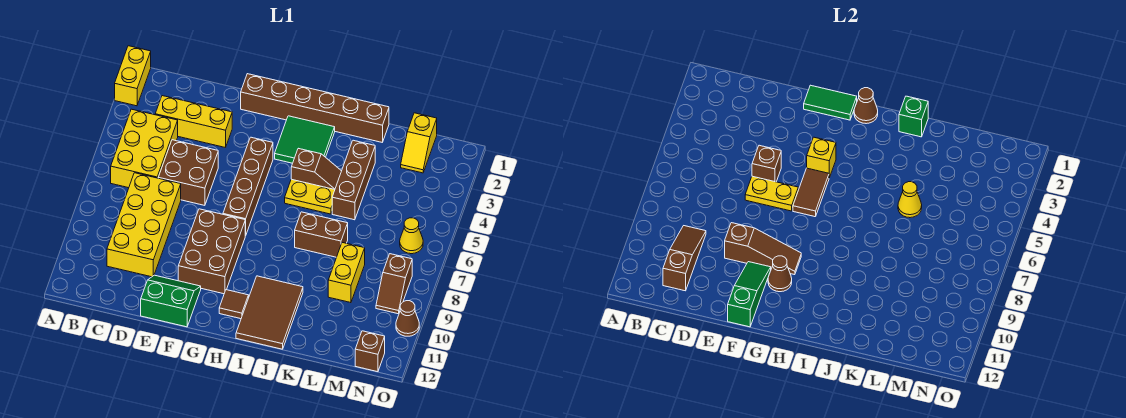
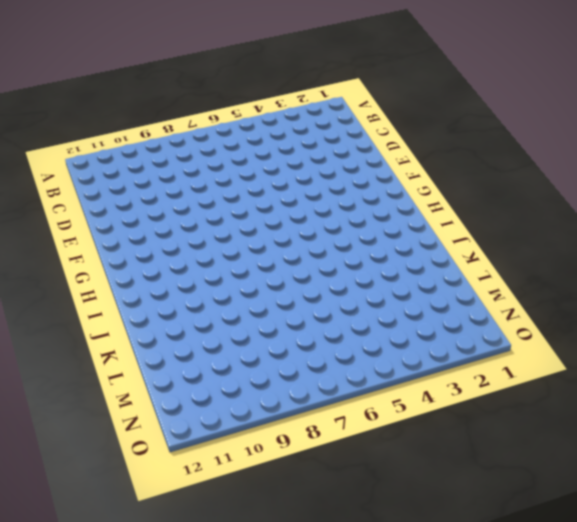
none -> yellow brick A1:A2 level 1
none -> yellow brick B4:C6 level 1
none -> yellow brick C3:E3 level 1
none -> yellow brick C7:D10 level 1

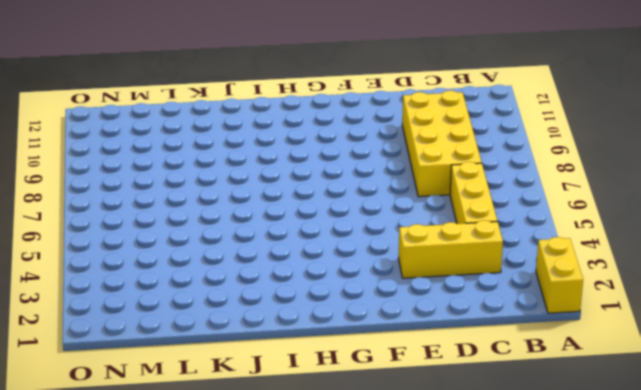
yellow brick C4:C6 level 1 -> yellow brick B4:C6 level 1
none -> brown brick D5:E6 level 1
none -> green slope E11:F12 level 1 top 12
none -> brown brick F1:K1 level 1
none -> brown brick F8:G10 level 1

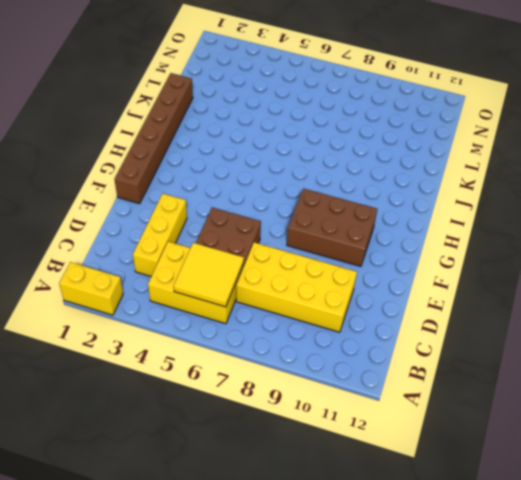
yellow tile B5:C6 level 2 -> none
none -> green slope E11:F12 level 1 top 12
none -> brown brick G4:G7 level 1
none -> green tile H2:I3 level 1
none -> brown tile H11 level 1

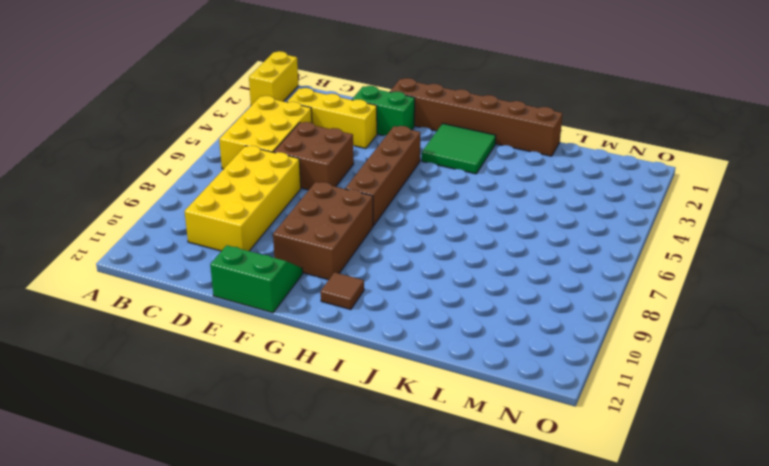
green brick E2:F2 level 1 -> none
none -> brown slope I4:J4 level 1 top I
none -> yellow plate I5:J5 level 1
none -> brown tile I10:J12 level 1
none -> brown brick J7:K7 level 1

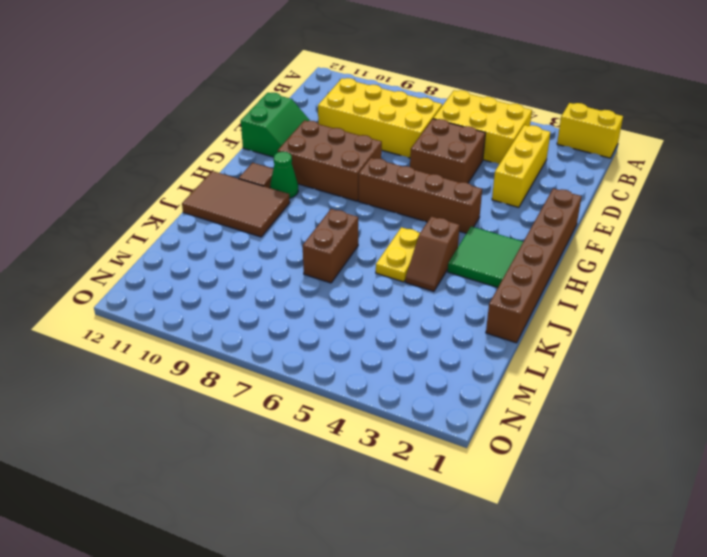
green cone H10 level 1 -> none
none -> brown brick K3:K5 level 1
none -> yellow brick L8:L9 level 1
none -> yellow slope M1:M2 level 1 top 1
none -> yellow cone N6 level 1

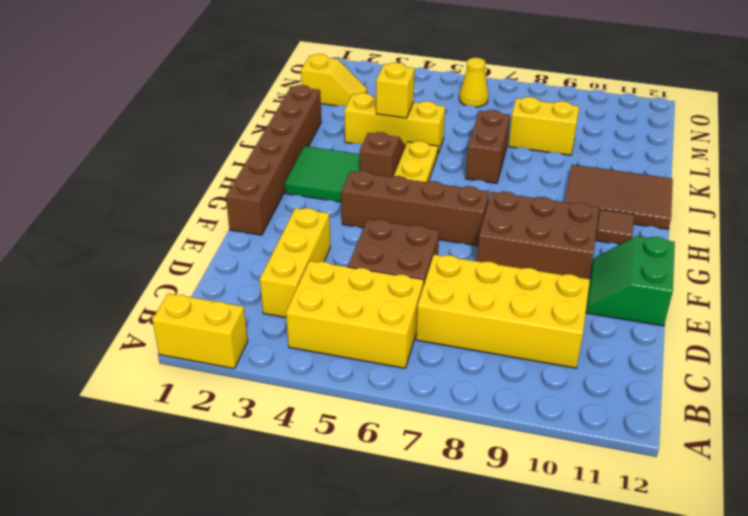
yellow brick K3:K5 level 1 -> brown brick K3:K5 level 1
yellow brick K4 level 2 -> yellow brick G4 level 2
none -> brown slope N8:N9 level 1 top 8
none -> brown brick N12 level 1
none -> brown cone O10 level 1
none -> brown slope C9:C11 level 2 top 11

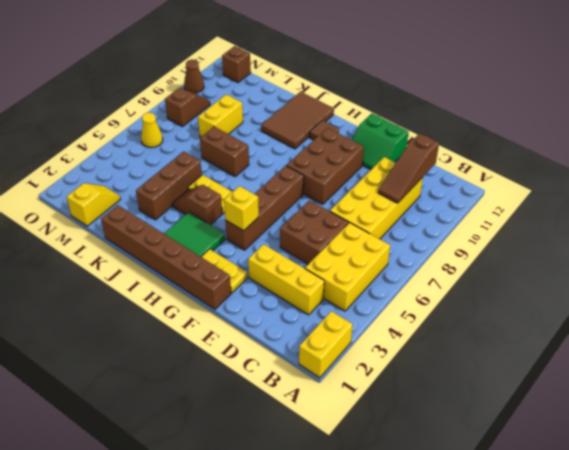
yellow plate F2:G2 level 1 -> yellow plate E6:F6 level 2
none -> brown brick E5 level 2
none -> brown slope E9:G9 level 2 top E
none -> green tile F1:G1 level 2
none -> green slope F10:F12 level 2 top 12

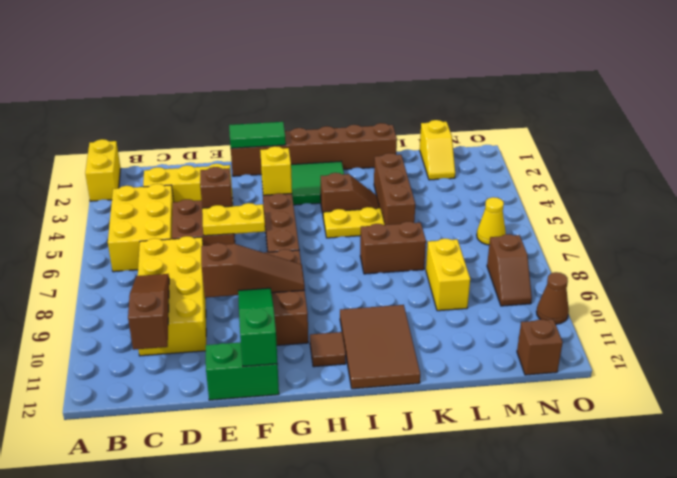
none -> brown tile G5:G6 level 2
none -> brown cone G10 level 2
none -> brown cone H1 level 2
none -> green brick J1 level 2

